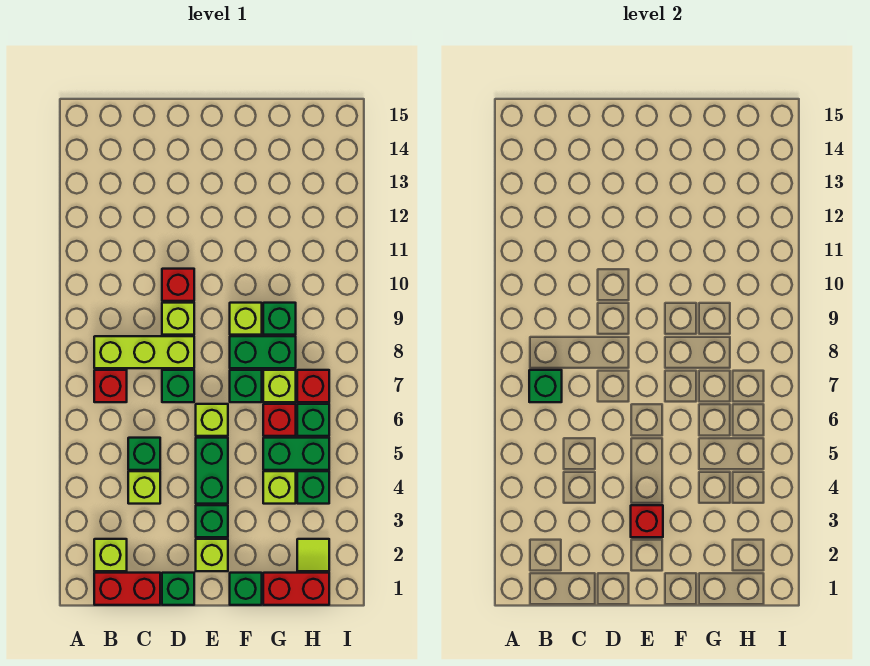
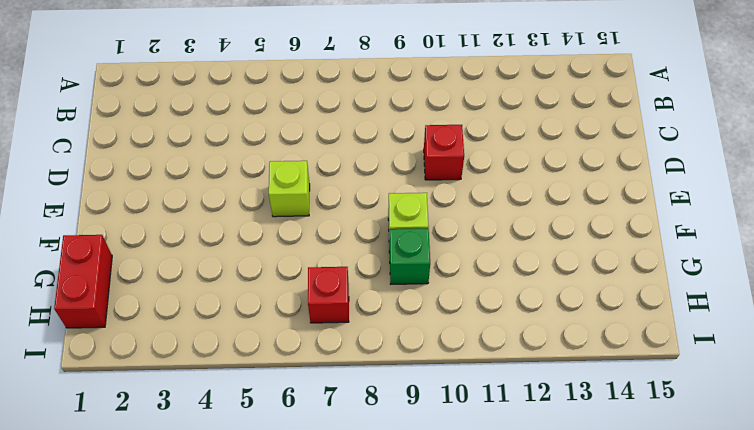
none -> red brick B1:C1 level 1
none -> lime brick B2 level 1
none -> red brick B7 level 1
none -> lime brick B8:D8 level 1

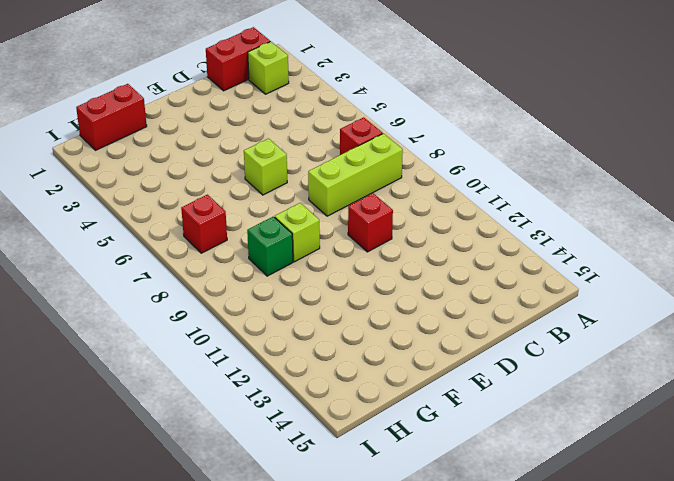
none -> lime brick C4 level 1
none -> green brick C5 level 1
none -> green brick D1 level 1
none -> green brick D7 level 1

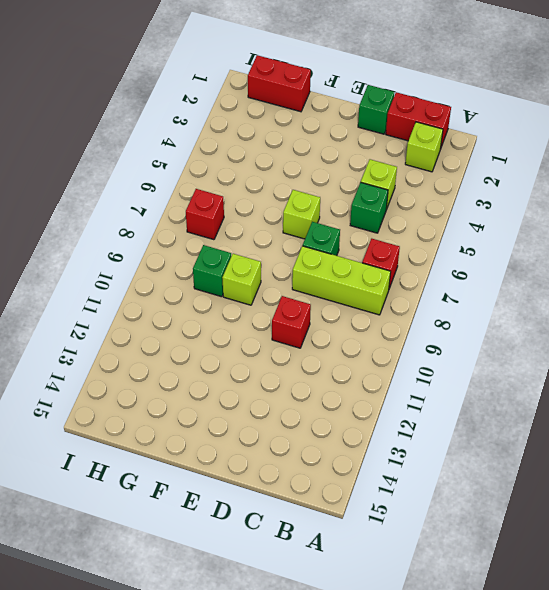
none -> lime brick D9 level 1
none -> lime brick E2 level 1
none -> green brick E3 level 1
none -> green brick E4:E5 level 1

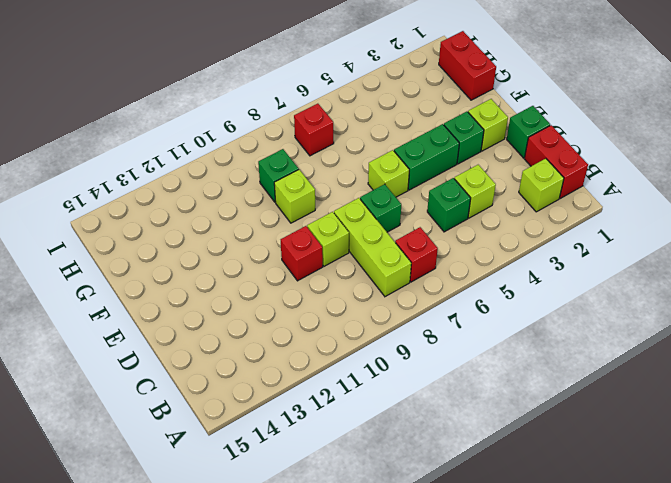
none -> green brick F1 level 1
none -> green brick F7 level 1
none -> green brick F8:G8 level 1
none -> lime brick G4 level 1

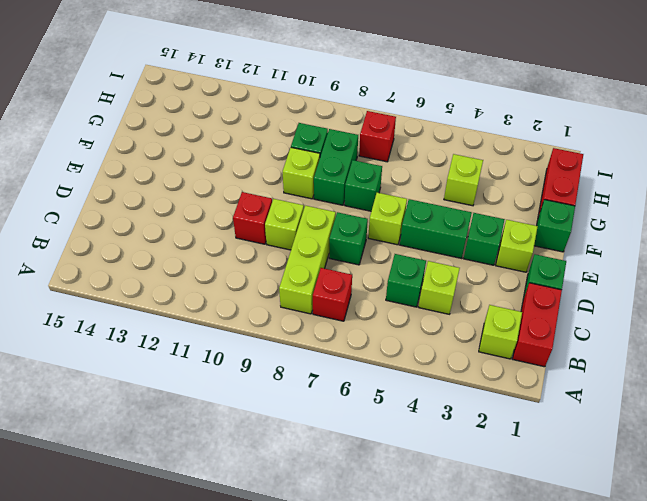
none -> green brick G5:H5 level 1
none -> red brick G6 level 1
none -> lime brick G7 level 1
none -> lime tile H2 level 1

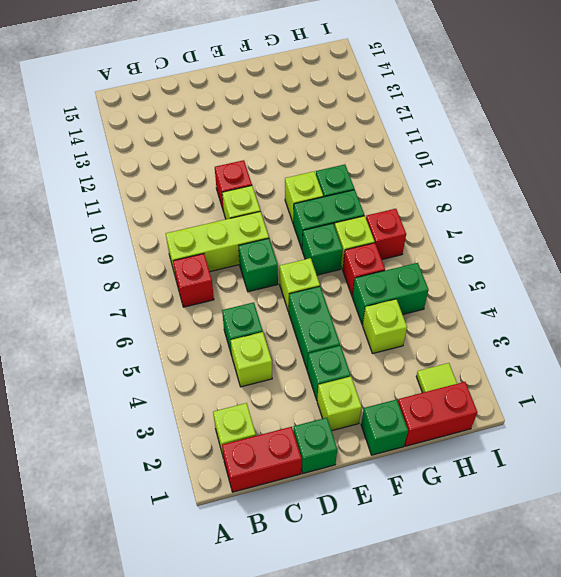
none -> green brick H4 level 1
none -> green brick H6 level 1
none -> green brick B7 level 2
none -> red brick E3 level 2

